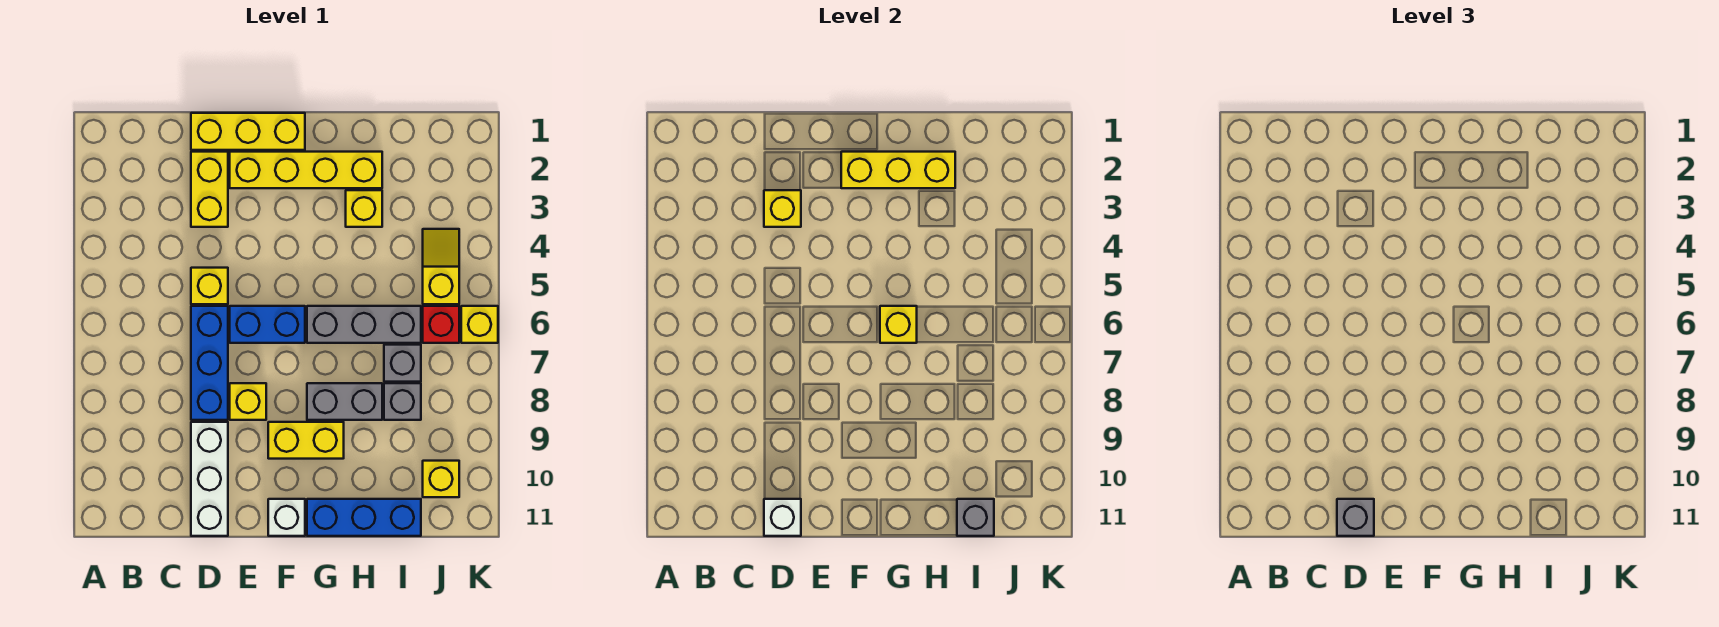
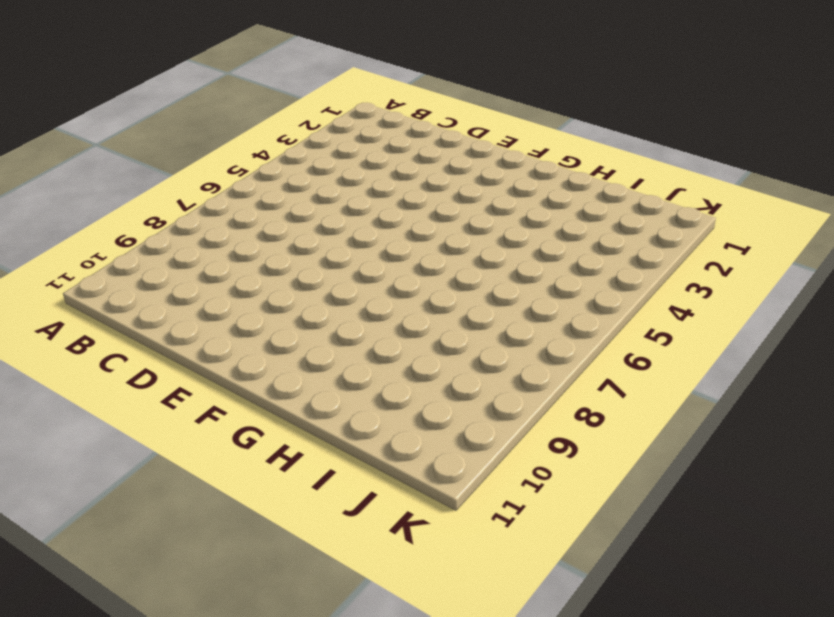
none -> yellow brick D1:F1 level 1
none -> yellow brick D2:D3 level 1
none -> yellow brick D5 level 1

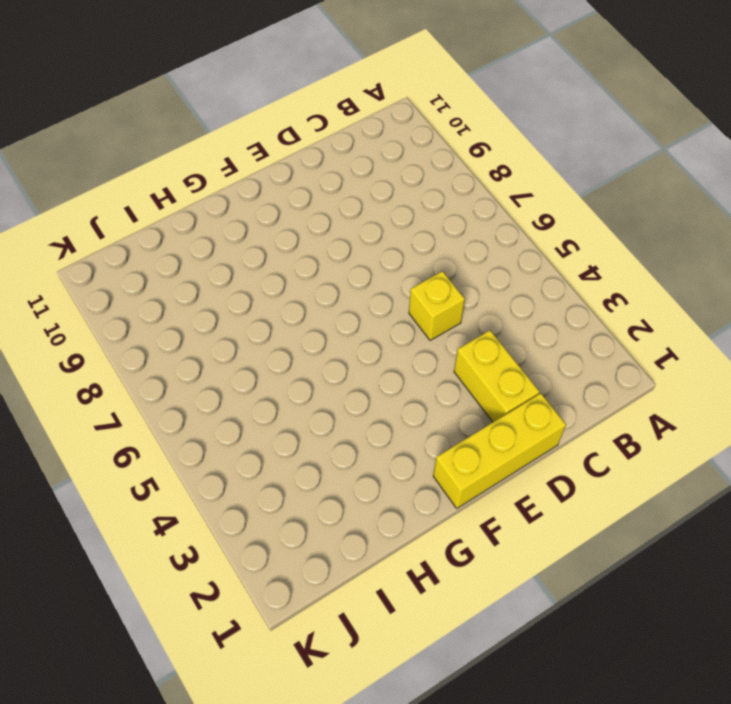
none -> blue brick D6:D8 level 1
none -> white brick D9:D11 level 1
none -> yellow brick E2:H2 level 1

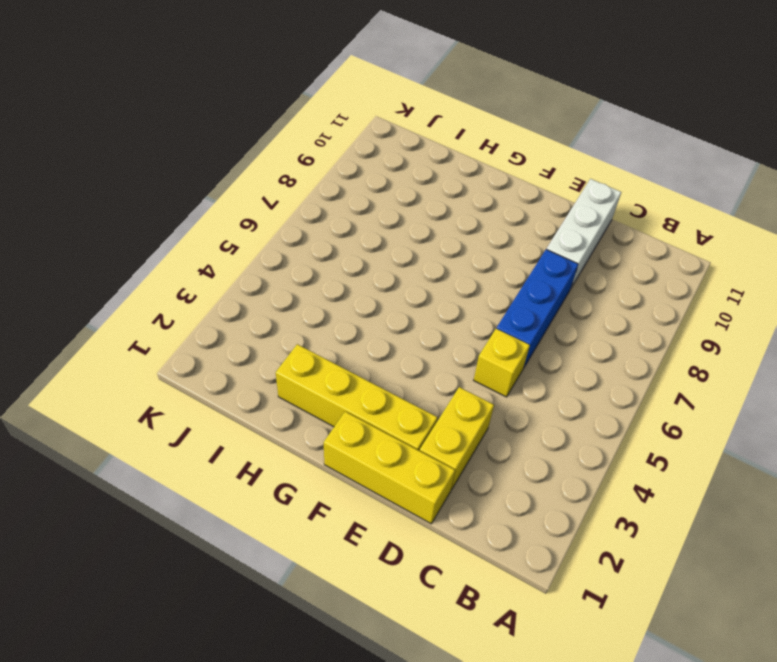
none -> blue brick E6:F6 level 1
none -> yellow brick E8 level 1
none -> yellow brick F9:G9 level 1

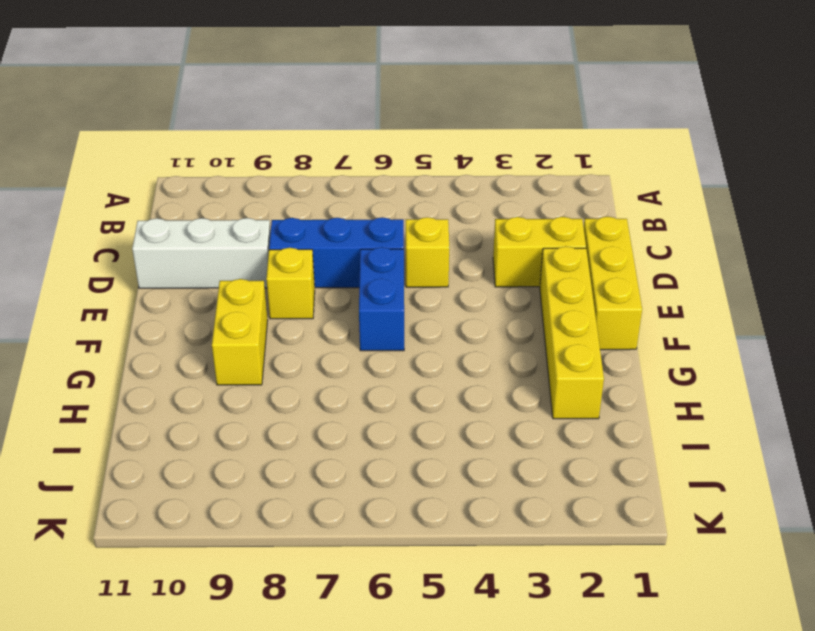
none -> white brick F11 level 1
none -> grey brick G6:I6 level 1
none -> grey brick G8:H8 level 1

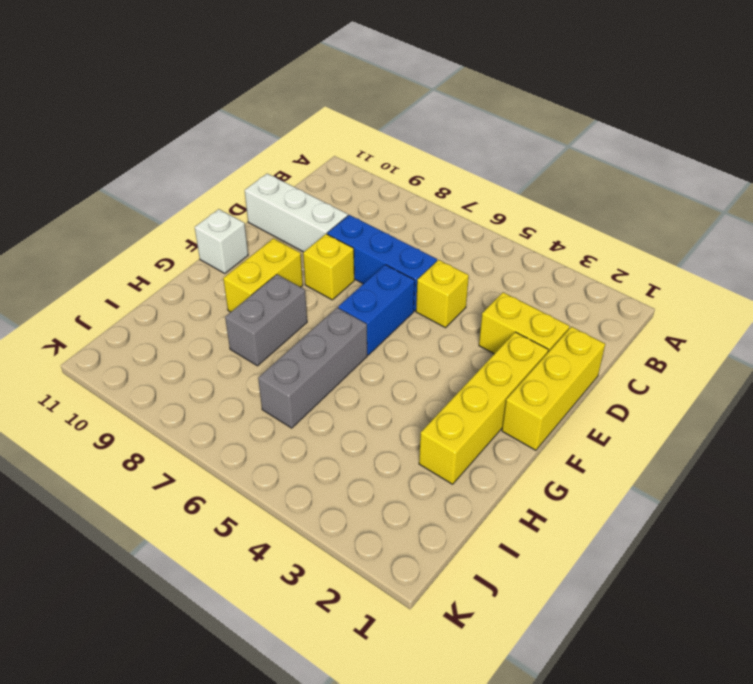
none -> blue brick G11:I11 level 1
none -> yellow brick H3 level 1
none -> grey brick I7 level 1

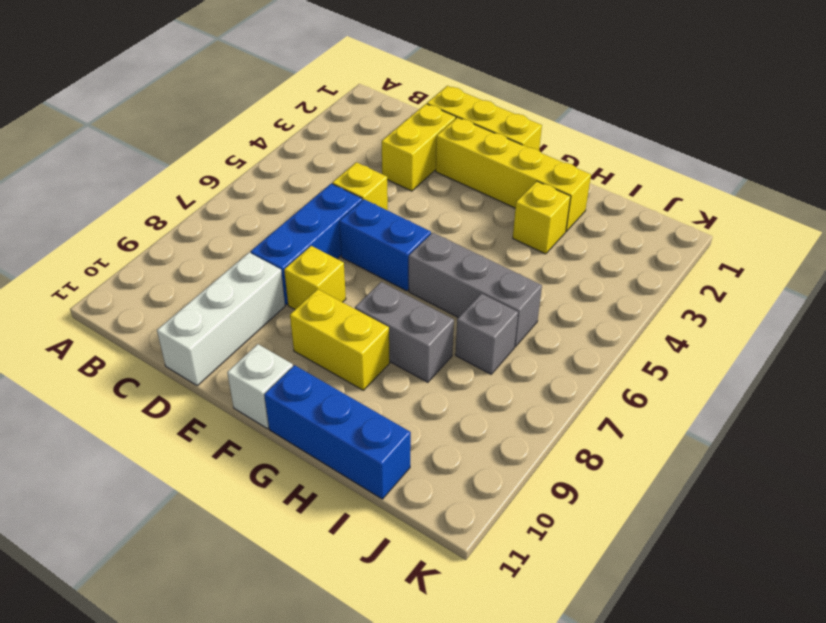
none -> grey brick I8 level 1
none -> yellow slope J4:J5 level 1 top 5
none -> red brick J6 level 1

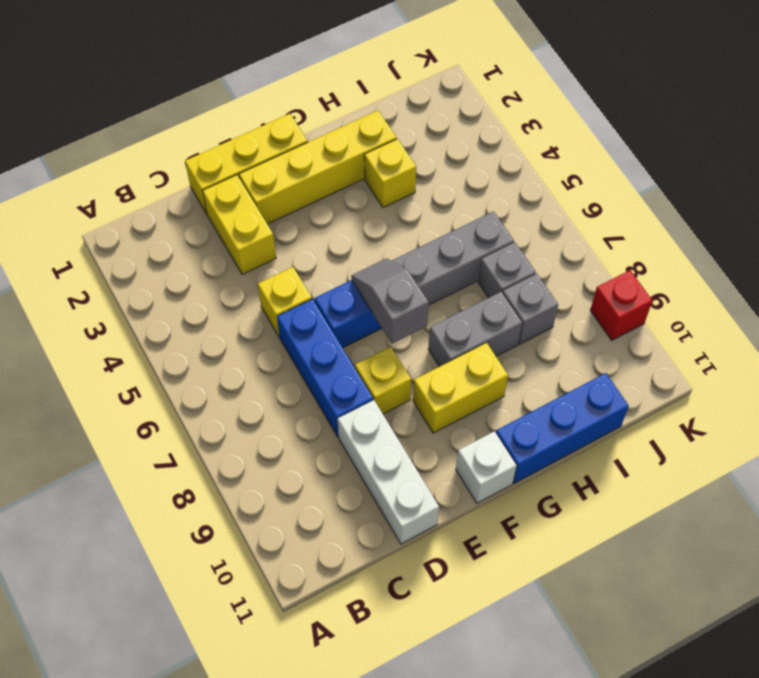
grey slope F6:F7 level 2 top 7 -> none
red brick K9 level 1 -> red brick J6 level 1
none -> yellow slope J4:J5 level 1 top 5
none -> yellow brick J10 level 1
none -> yellow brick K6 level 1

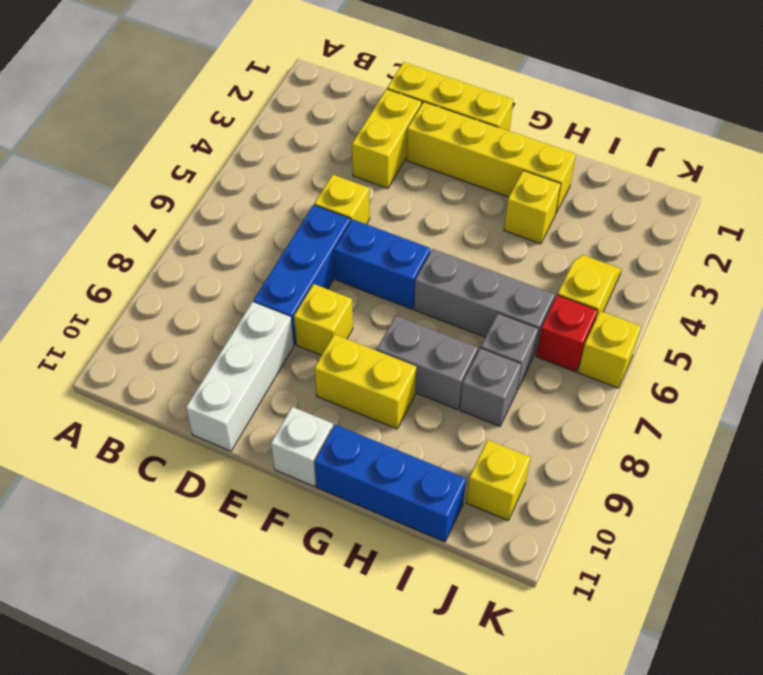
none -> yellow brick D3 level 2
none -> white brick D11 level 2
none -> yellow brick F2:H2 level 2

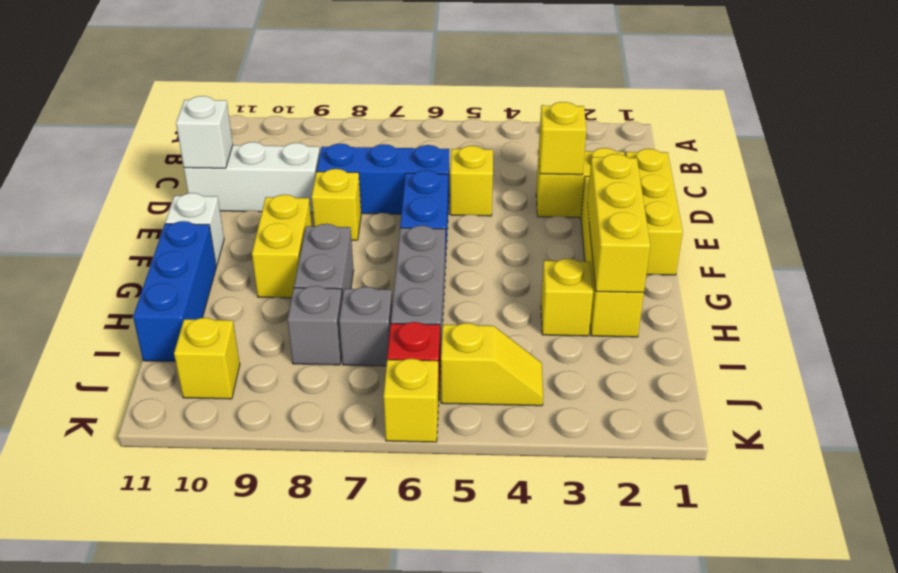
none -> yellow brick G6 level 2
none -> grey brick I11 level 2
none -> grey brick D11 level 3

